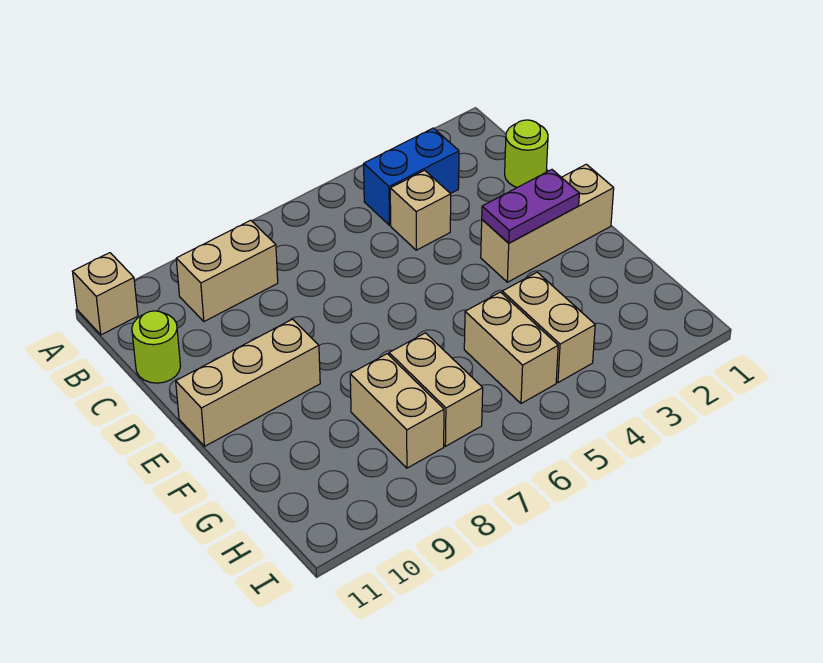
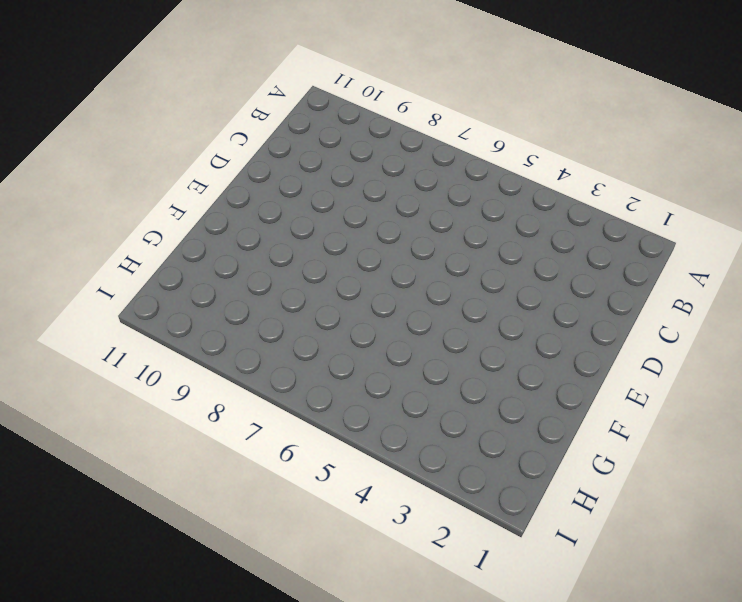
none -> tan brick A11 level 1
none -> blue brick B3:B4 level 1
none -> tan brick B8:B9 level 1

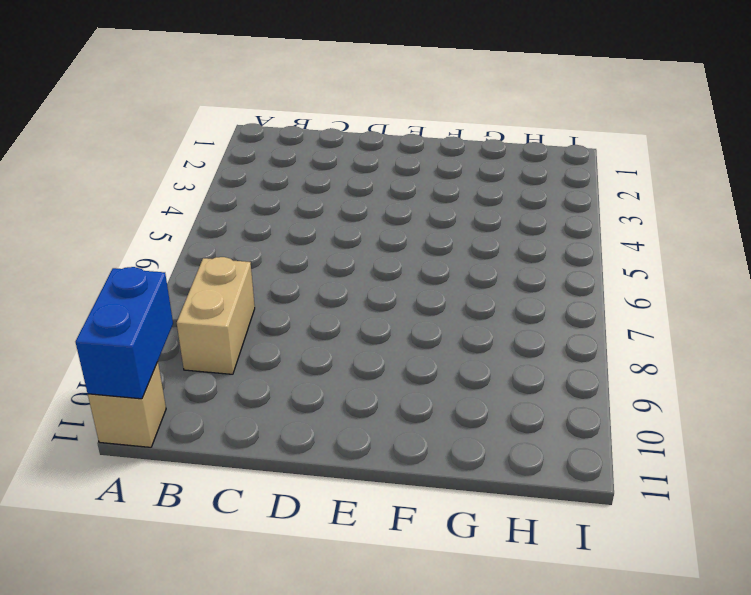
blue brick A10:A11 level 2 -> blue brick B3:B4 level 1
none -> lime round brick C1 level 1
none -> tan brick C4 level 1
none -> lime round brick C11 level 1

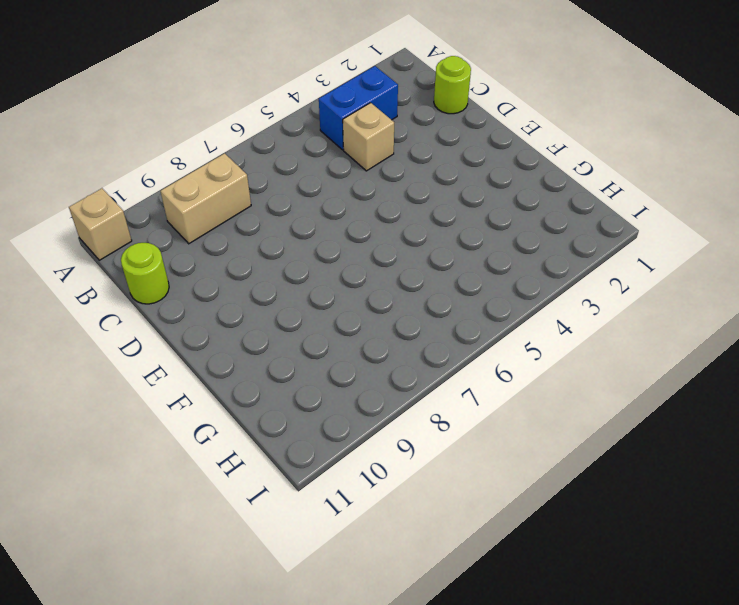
none -> tan brick E1:E3 level 1
none -> tan brick E9:E11 level 1
none -> tan brick G4:H4 level 1

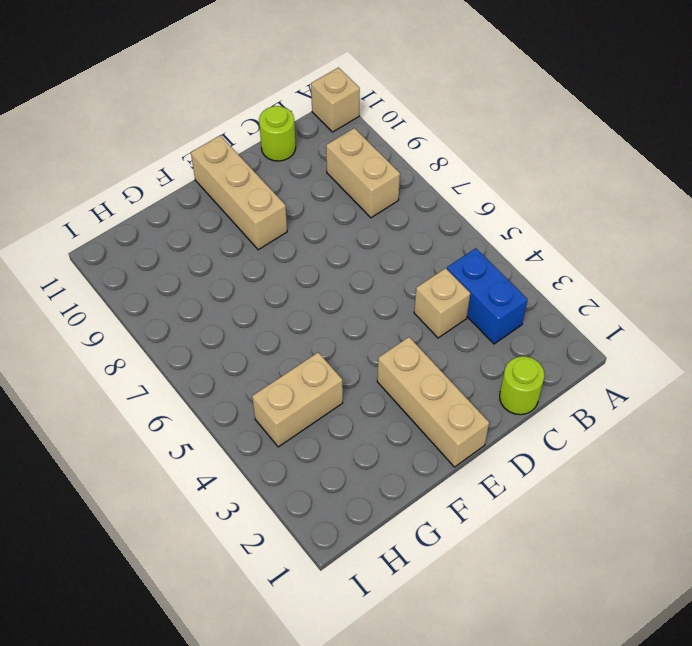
none -> tan brick G5:H5 level 1
none -> tan brick G7:H7 level 1
none -> tan brick G8:H8 level 1

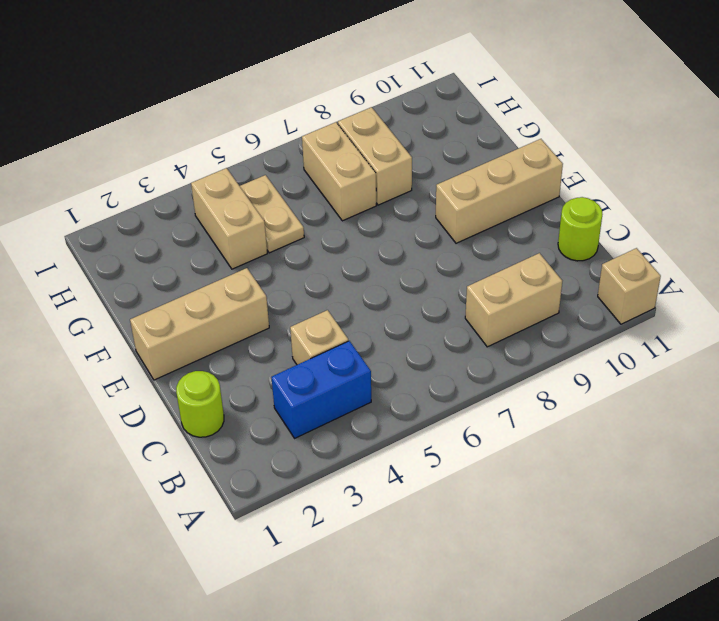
tan plate G5:H5 level 1 -> tan brick G5:H5 level 1
none -> purple plate E2:E3 level 2

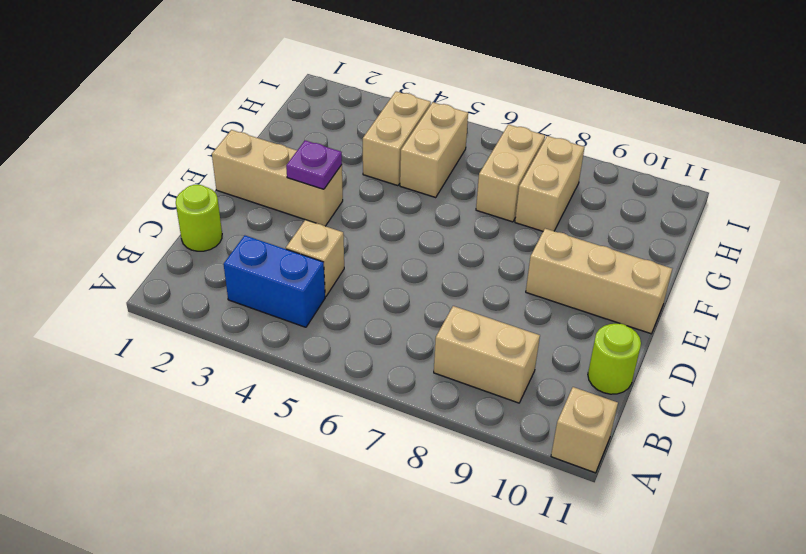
purple plate E3 level 2 -> purple plate E2:E3 level 2

